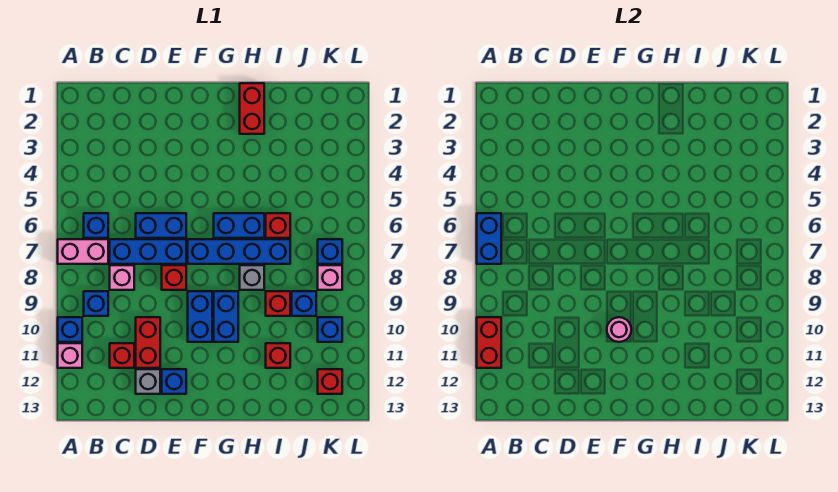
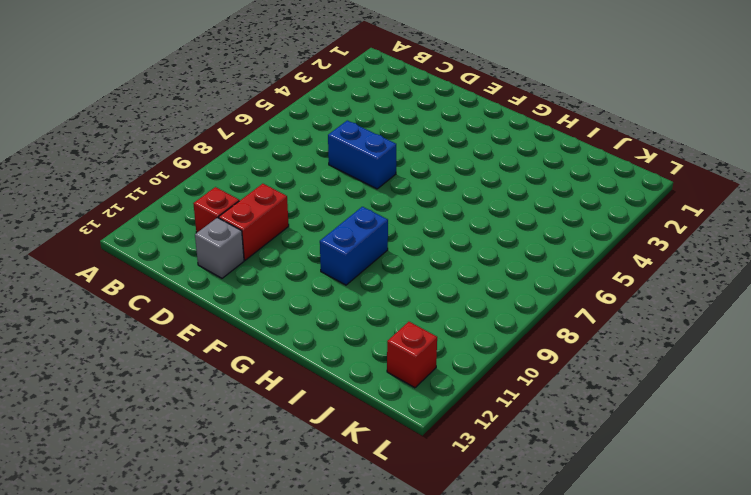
none -> pink brick A7:B7 level 1
none -> blue brick A10 level 1
none -> pink brick A11 level 1
none -> blue brick B6 level 1

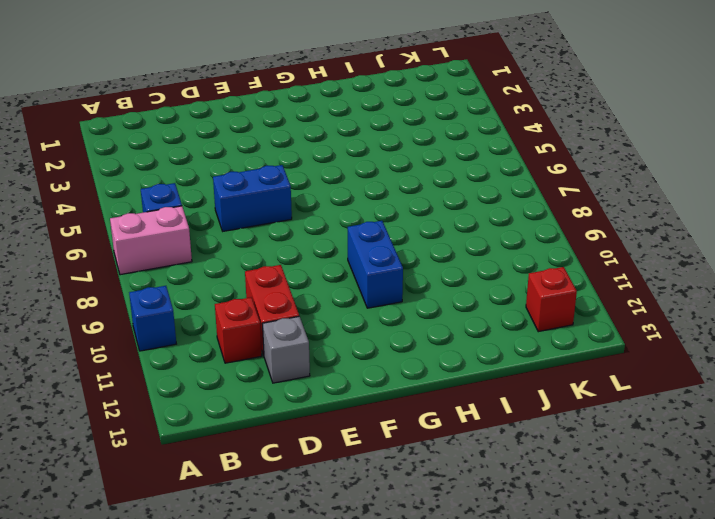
none -> pink brick A11 level 1
none -> blue brick B9 level 1
none -> blue brick C7:E7 level 1
none -> pink brick C8 level 1

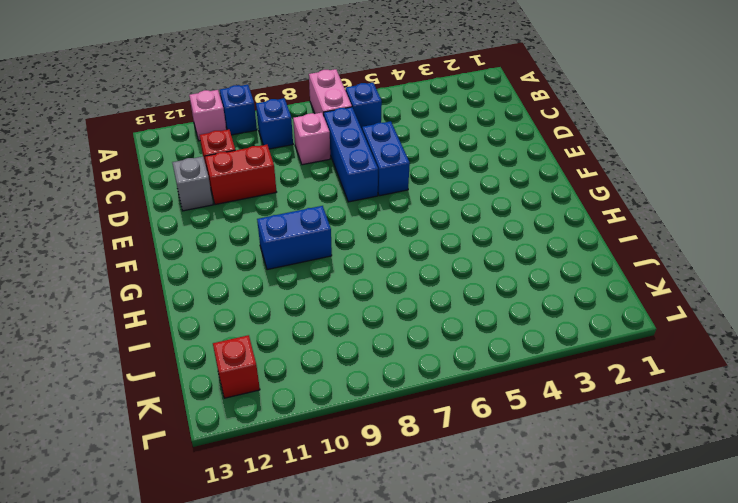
none -> red brick E8 level 1
none -> blue brick E12 level 1
none -> blue brick F7:I7 level 1
none -> blue brick F9:F10 level 1

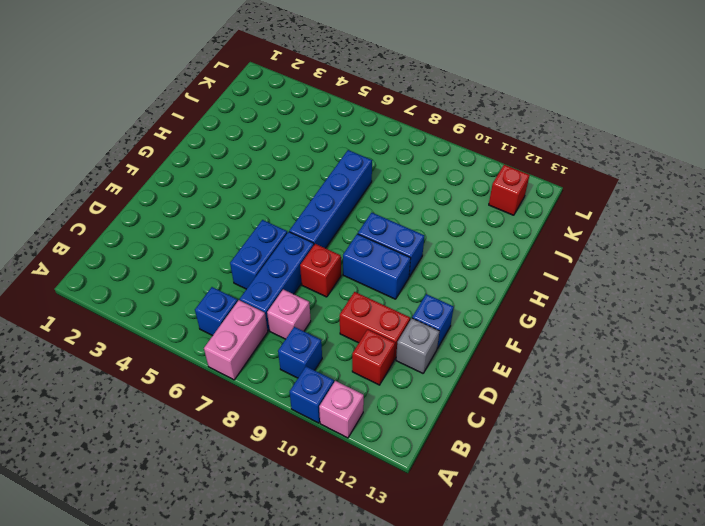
none -> blue brick G6:H6 level 1
none -> red brick H1:H2 level 1
none -> grey brick H8 level 1
none -> red brick I6 level 1

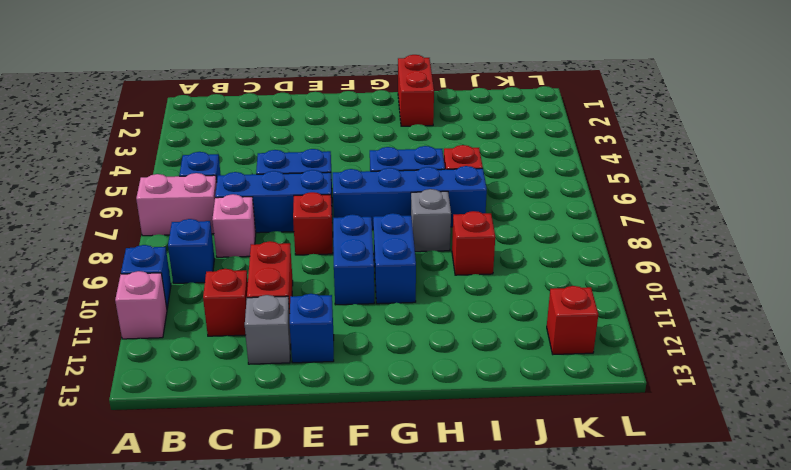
none -> red brick I11 level 1
none -> blue brick J9 level 1
none -> blue brick K7 level 1
none -> pink brick K8 level 1

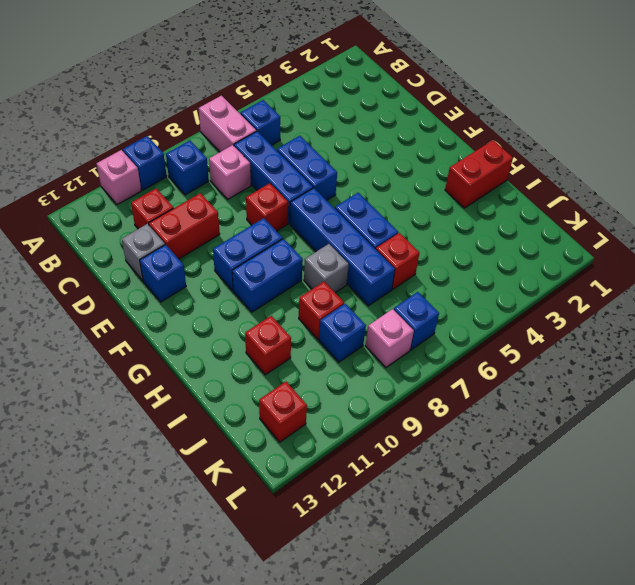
none -> blue brick K10 level 1
none -> blue brick A6:A7 level 2
none -> red brick A10:A11 level 2
none -> pink round brick F10 level 2

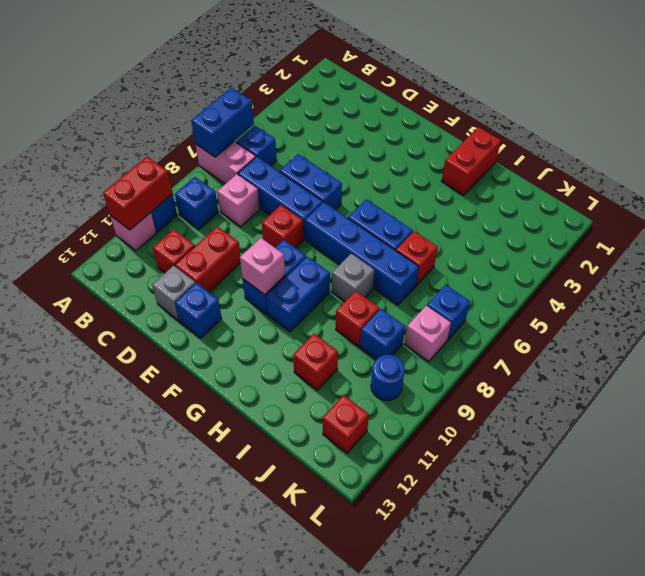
pink brick F10 level 2 -> pink round brick F10 level 2
blue round brick K10 level 1 -> blue brick K10 level 1

